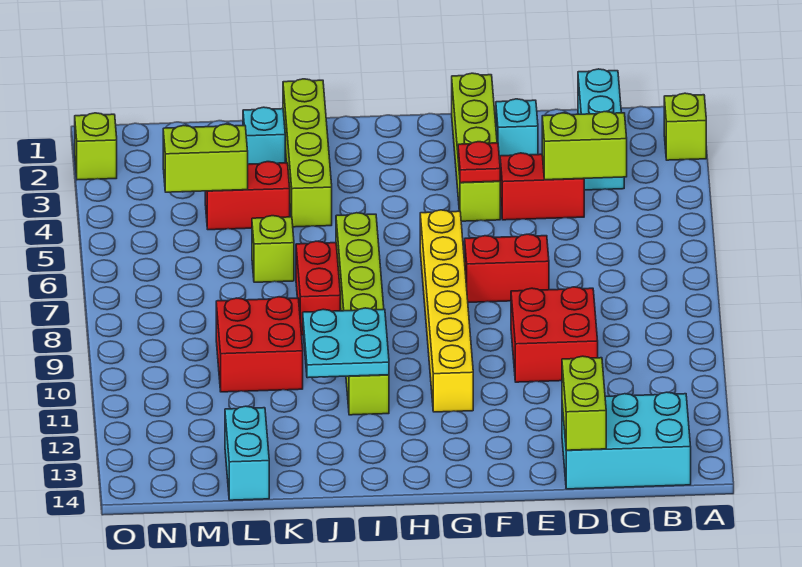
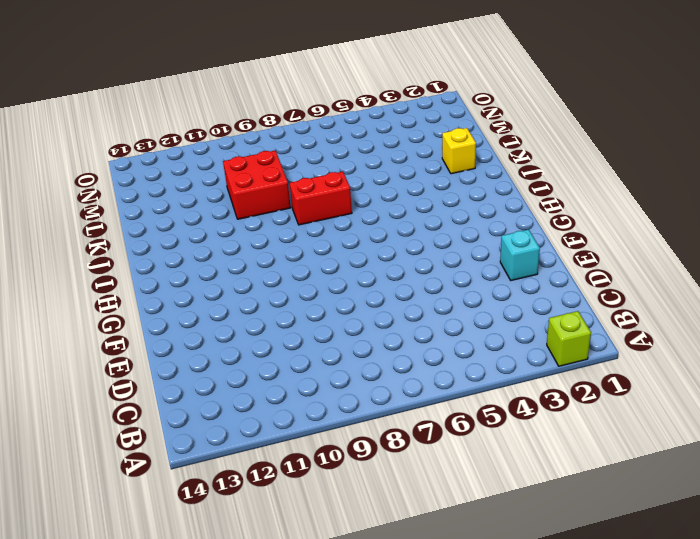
yellow brick K2 level 1 -> cyan brick K2 level 1
none -> cyan brick B13:D14 level 1
none -> cyan brick C1:C3 level 1
none -> red brick D4:E4 level 1

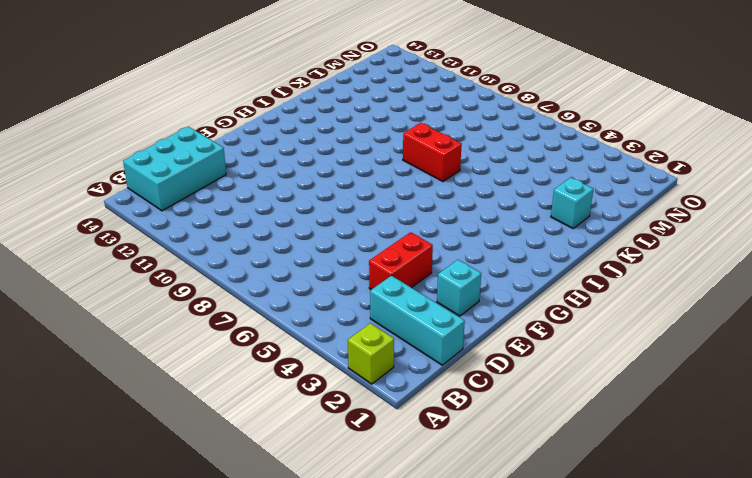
none -> red brick D9:E10 level 1
none -> red brick E7:F7 level 1
none -> lime brick F1:F4 level 1

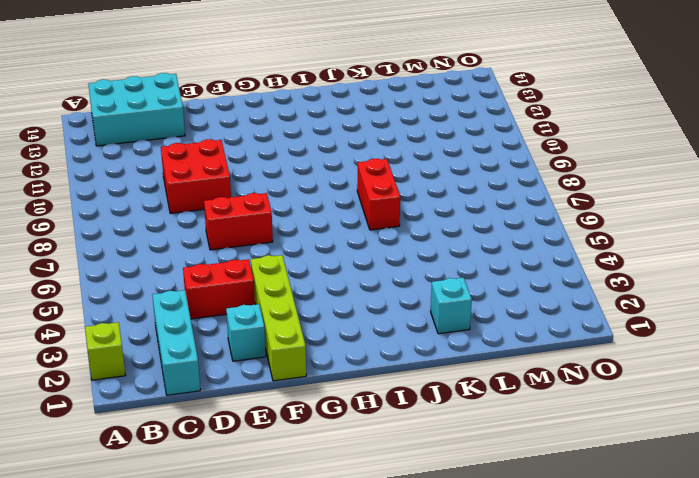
none -> yellow brick G6:G11 level 1
none -> lime brick I6:I11 level 1
none -> lime brick J1:J4 level 1

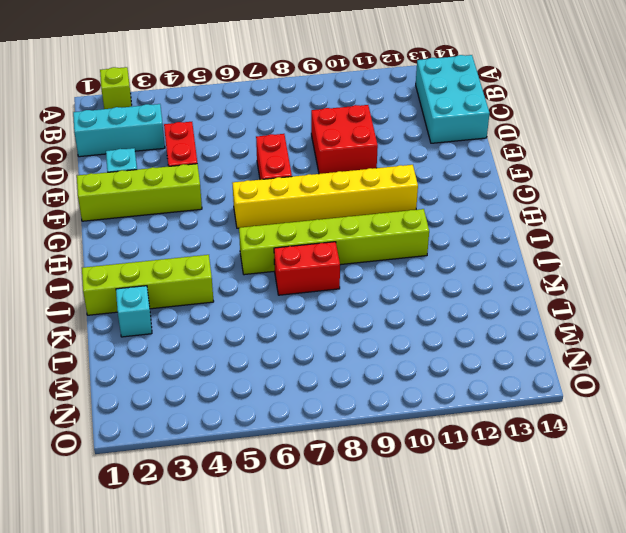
none -> red brick K4:L4 level 1
none -> lime brick K6 level 1
none -> red brick K9:L10 level 1

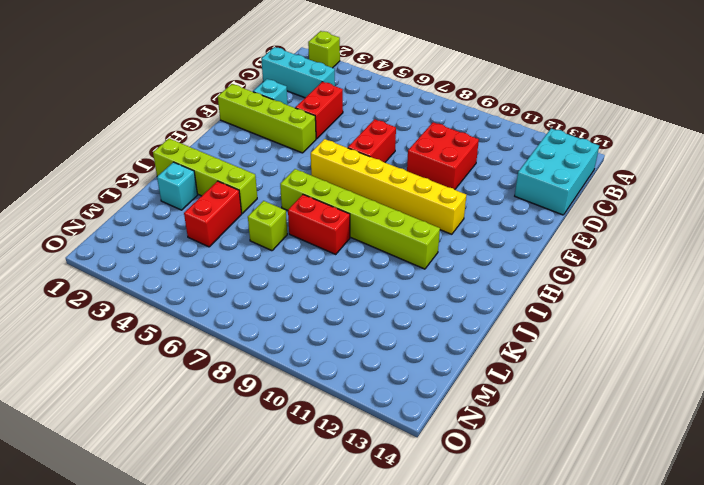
none -> red brick K9:L10 level 1
none -> cyan brick L13:L14 level 1
none -> lime brick O2 level 1

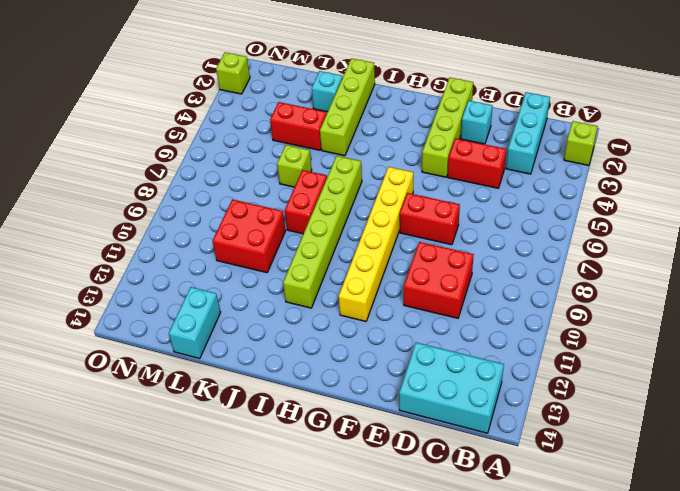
none -> lime brick C4:D4 level 2
none -> lime brick D13:D14 level 2
none -> red plate F4 level 2

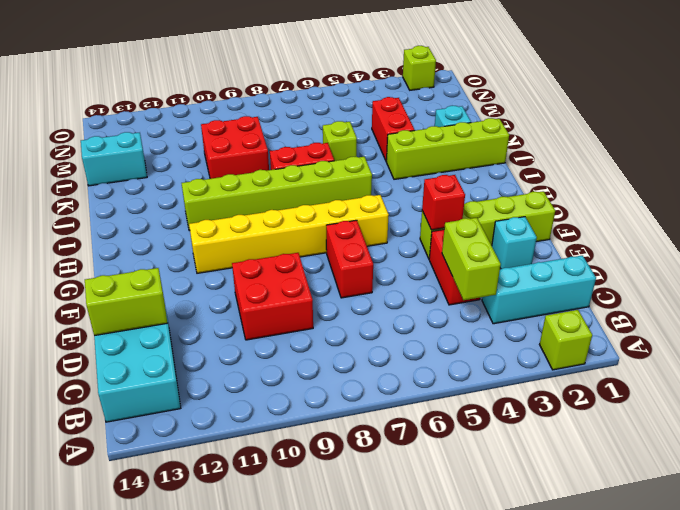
red brick F4 level 2 -> red plate F4 level 2
none -> cyan plate I10:J11 level 2
none -> lime brick L4:M4 level 2

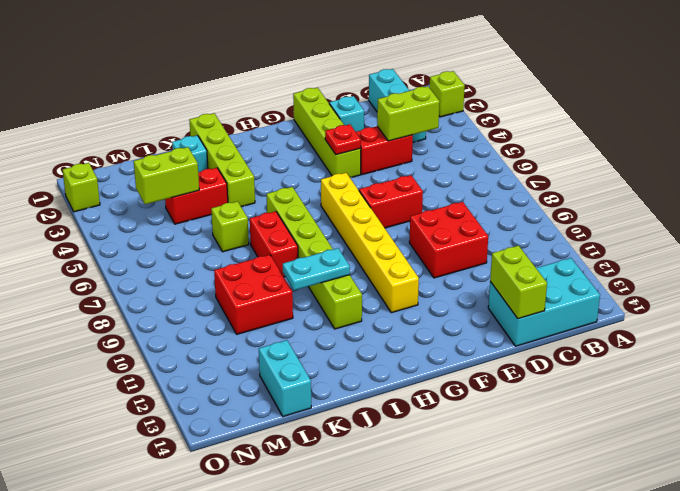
cyan plate I10:J10 level 2 -> cyan plate I10:J11 level 2

